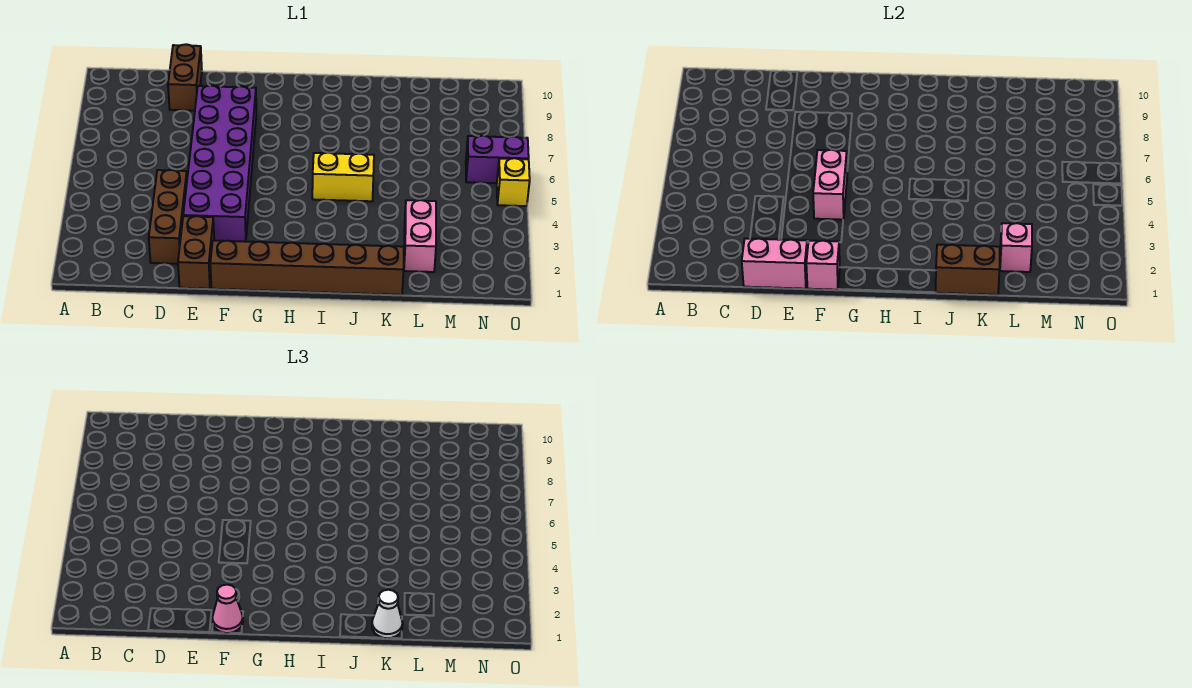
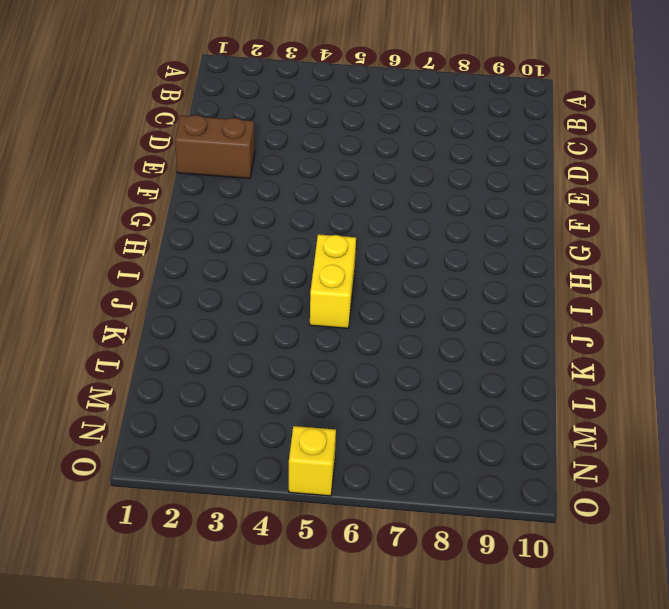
none -> brown brick D2:D4 level 1
none -> brown brick D9:D10 level 1
none -> purple brick E3:F8 level 1

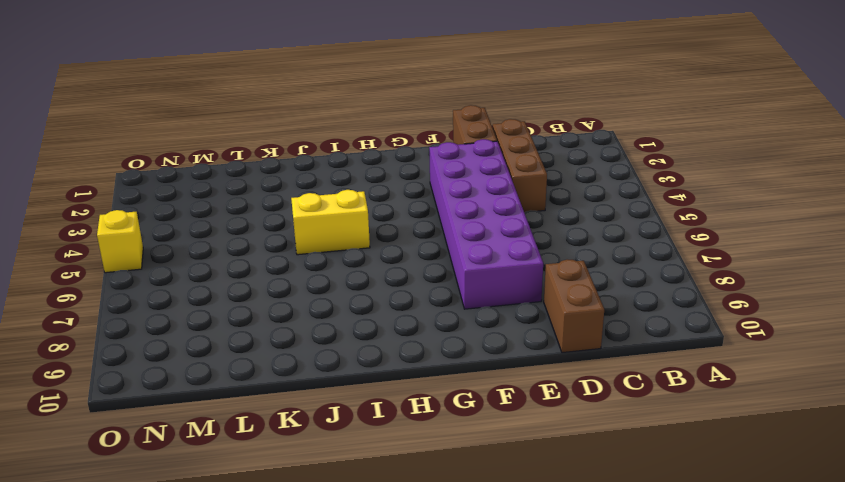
none -> brown brick F1:K1 level 1
none -> pink brick L2:L3 level 1
none -> purple brick N6:O6 level 1

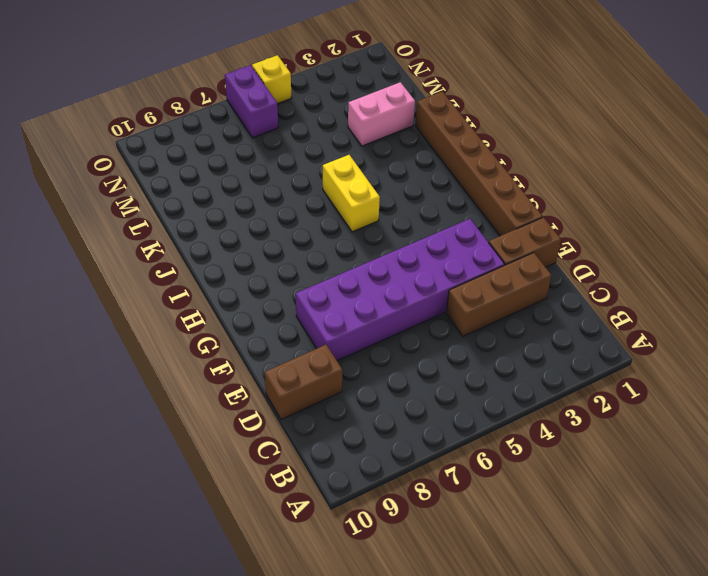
none -> pink brick D1:E1 level 2
none -> pink brick F1 level 2
none -> pink brick F4:F5 level 2

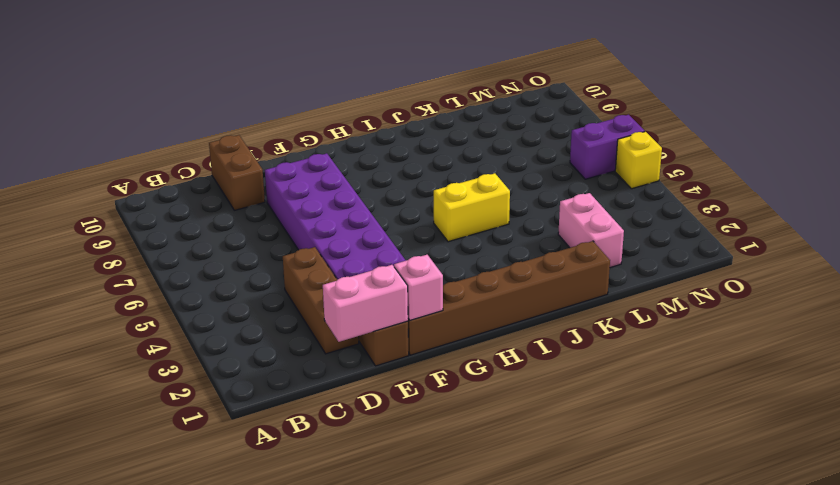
none -> pink brick F4:F5 level 2
none -> brown brick J1:K1 level 2
none -> pink brick L2 level 2

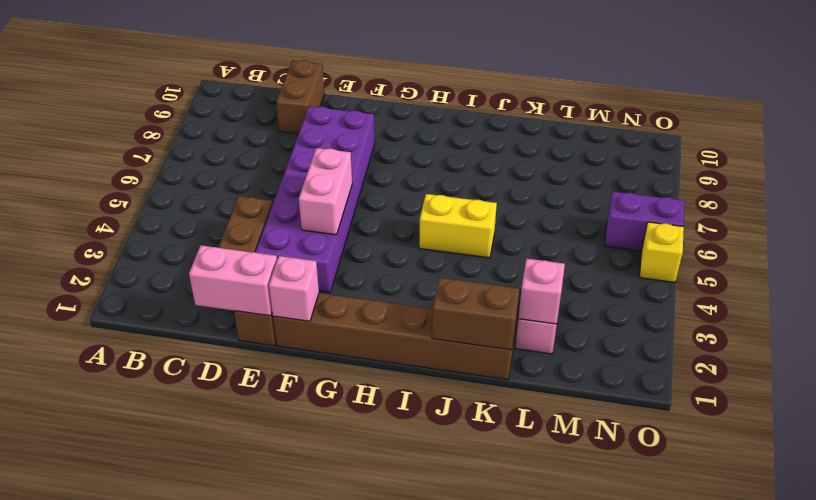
none -> pink cone F1 level 3
none -> white cone K1 level 3

